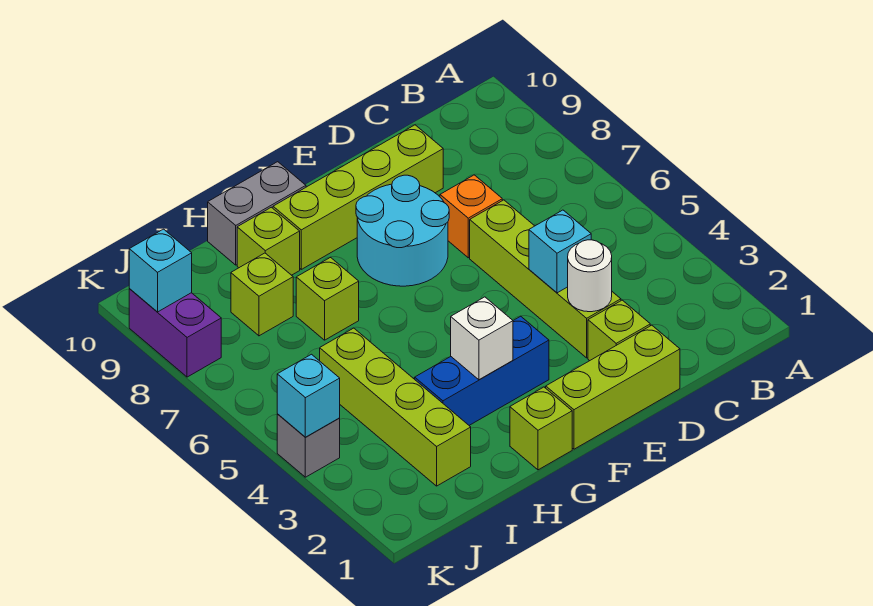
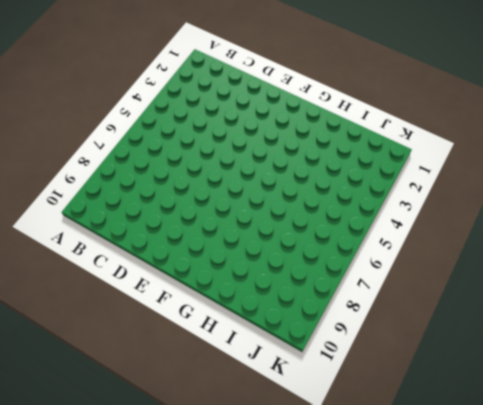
none -> lime brick D1:F1 level 1
none -> lime brick D2 level 1
none -> lime brick D3:D6 level 1

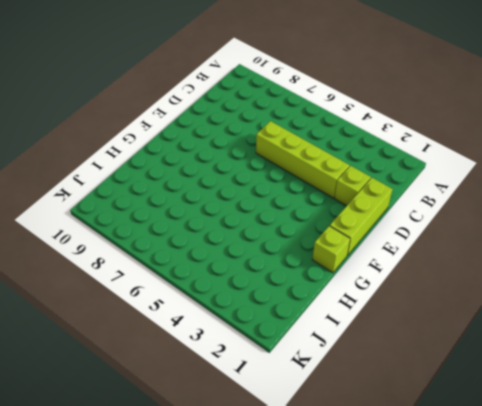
none -> orange brick D7 level 1
none -> lime brick D9:G9 level 1
none -> cyan round brick E7:F8 level 1

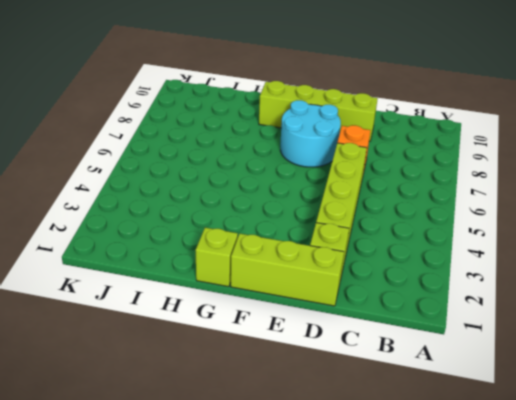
none -> blue brick F3:H3 level 1
none -> grey brick G10:H10 level 1
none -> lime brick H7 level 1

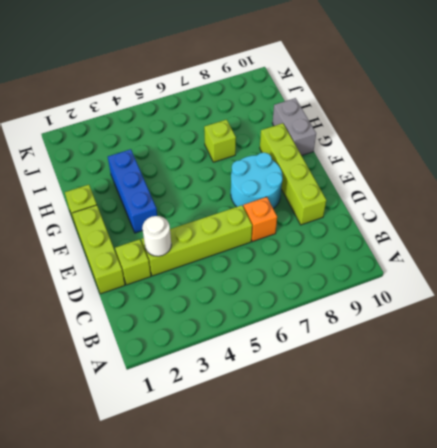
none -> lime brick H9 level 1
none -> lime brick I2:I5 level 1
none -> lime brick I8 level 1

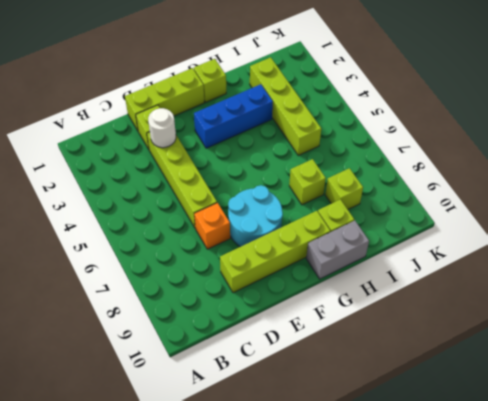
none -> grey brick K4 level 1
none -> purple brick K8:K9 level 1
none -> cyan brick D4 level 2

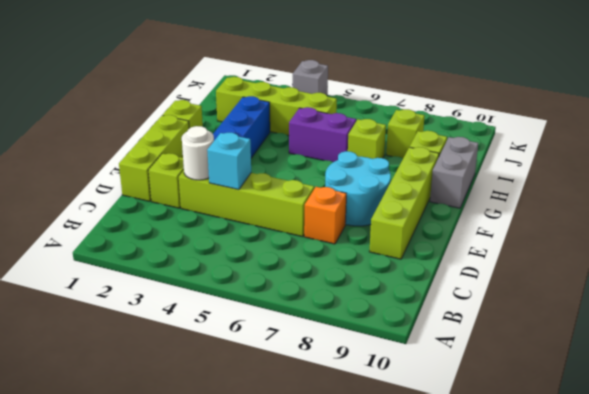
purple brick H5:H6 level 1 -> purple brick K8:K9 level 1
none -> white brick G3 level 2
none -> cyan brick K4 level 2
none -> cyan brick K9 level 2

